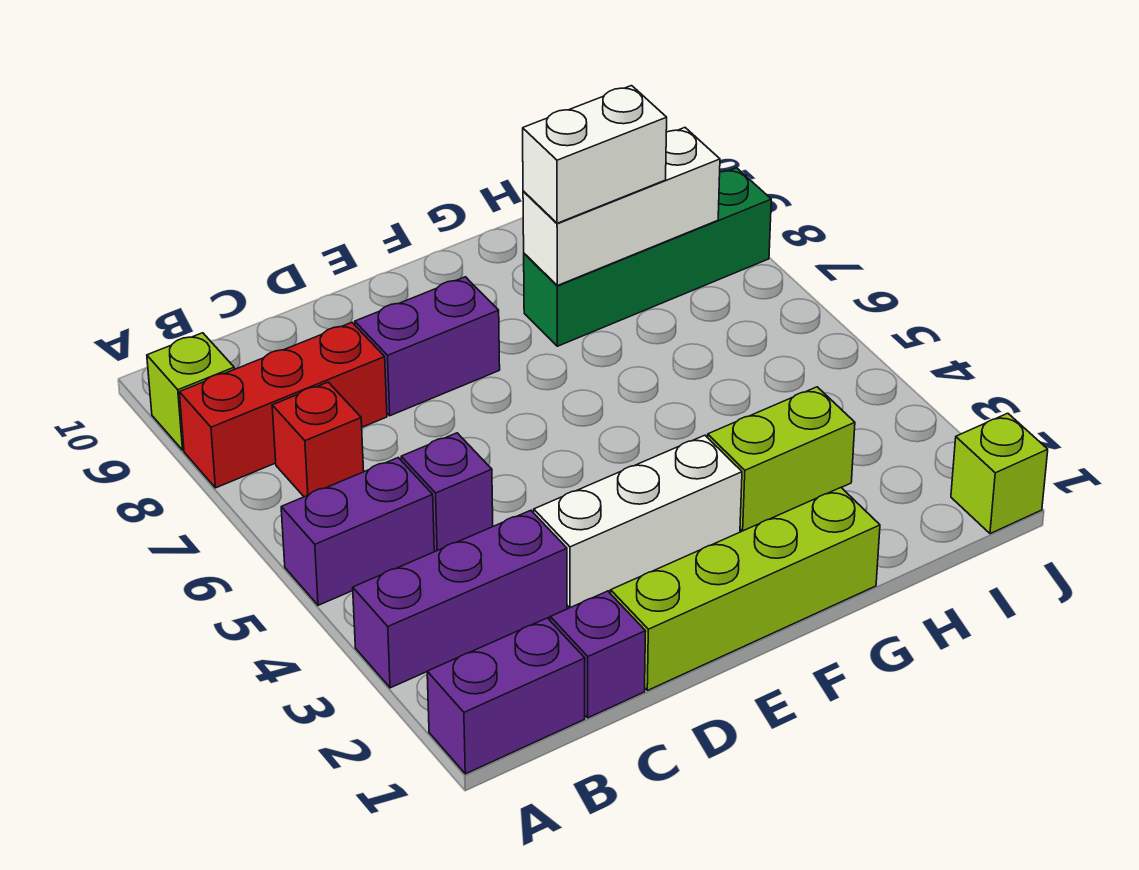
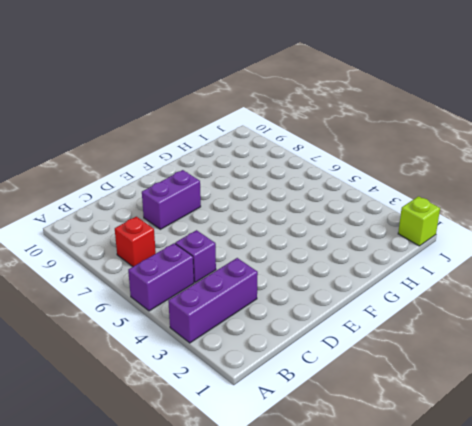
none -> purple brick A1:B1 level 1
none -> red brick A8:C8 level 1
none -> lime brick A9 level 1

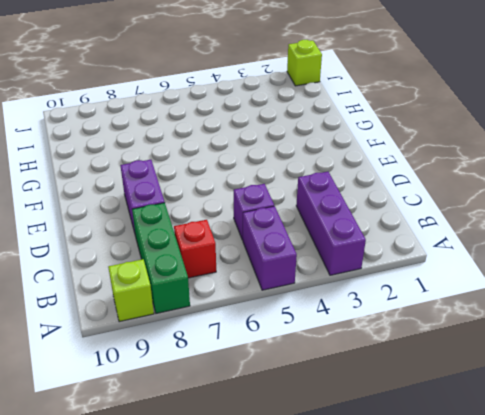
green brick A8:C8 level 1 -> red brick A8:C8 level 1
none -> purple brick A1:B1 level 1
none -> purple brick C1 level 1
none -> lime brick D1:G1 level 1

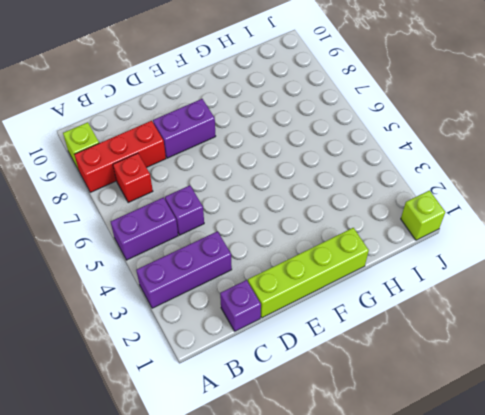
none -> purple brick A1:B1 level 1
none -> white brick D3:F3 level 1
none -> lime brick G3:H3 level 1

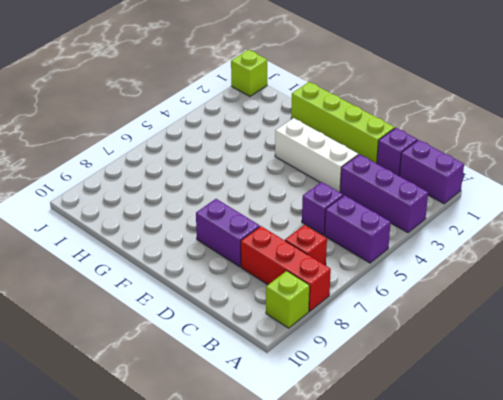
none -> lime brick G3:H3 level 1
none -> green brick G8:J8 level 1
none -> white brick G8:I8 level 2

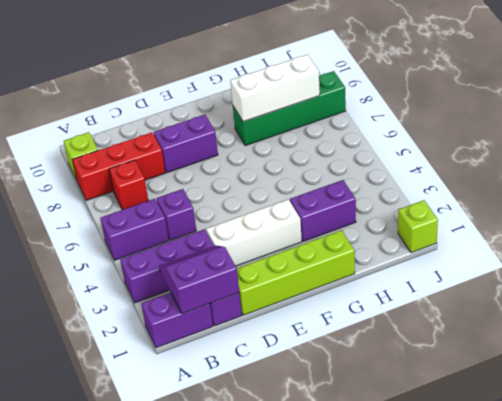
purple slope B1:C2 level 2 top 1 -> none
purple brick G3:H3 level 1 -> lime brick G3:H3 level 1
none -> white brick G8:H8 level 3

